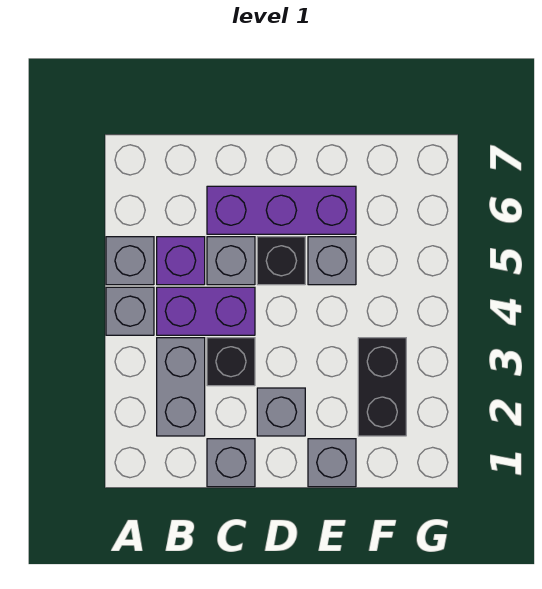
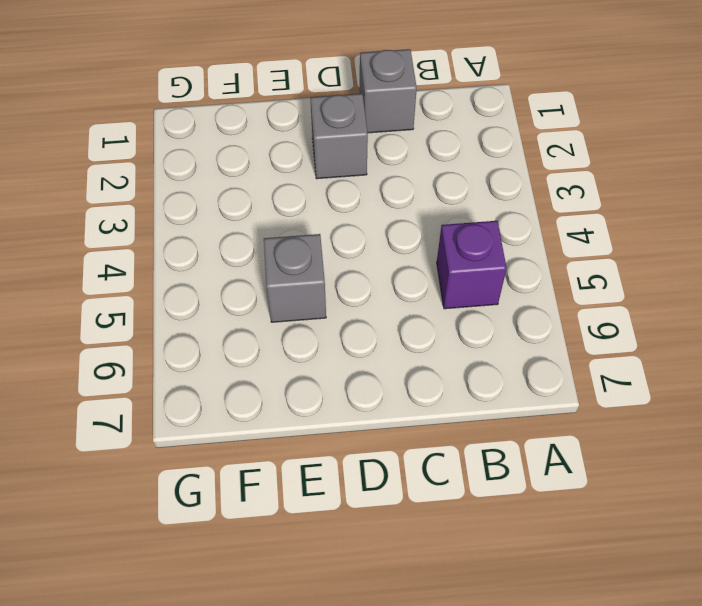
none -> grey brick A4 level 1
none -> grey brick A5 level 1
none -> grey brick B2:B3 level 1

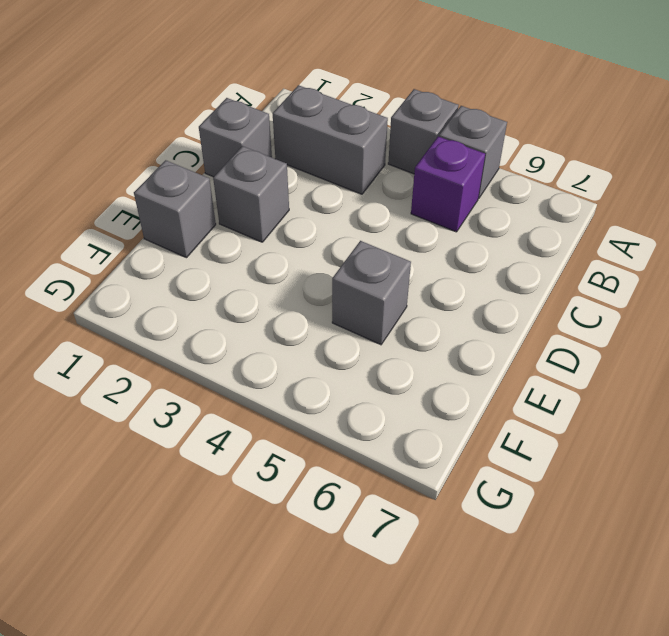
none -> purple brick B4:C4 level 1
none -> black brick C3 level 1
none -> grey brick C5 level 1

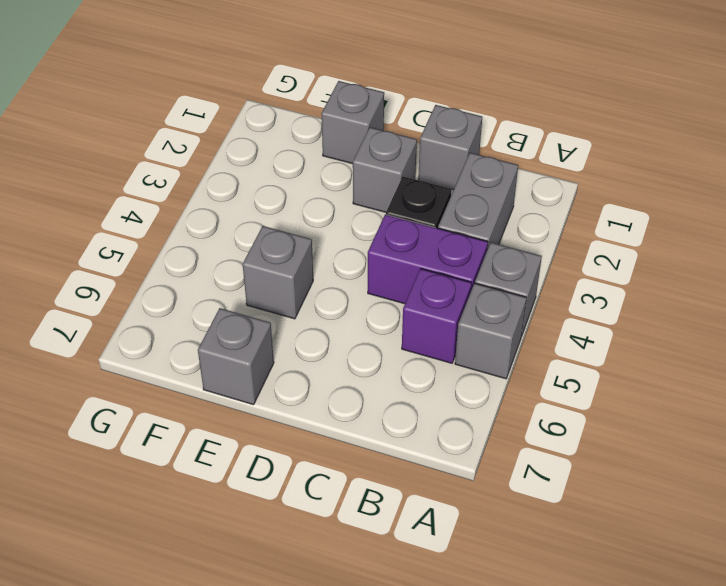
grey brick E7 level 1 -> grey brick C5 level 1
none -> purple brick C6:E6 level 1
none -> black brick D5 level 1
none -> black brick F2:F3 level 1

